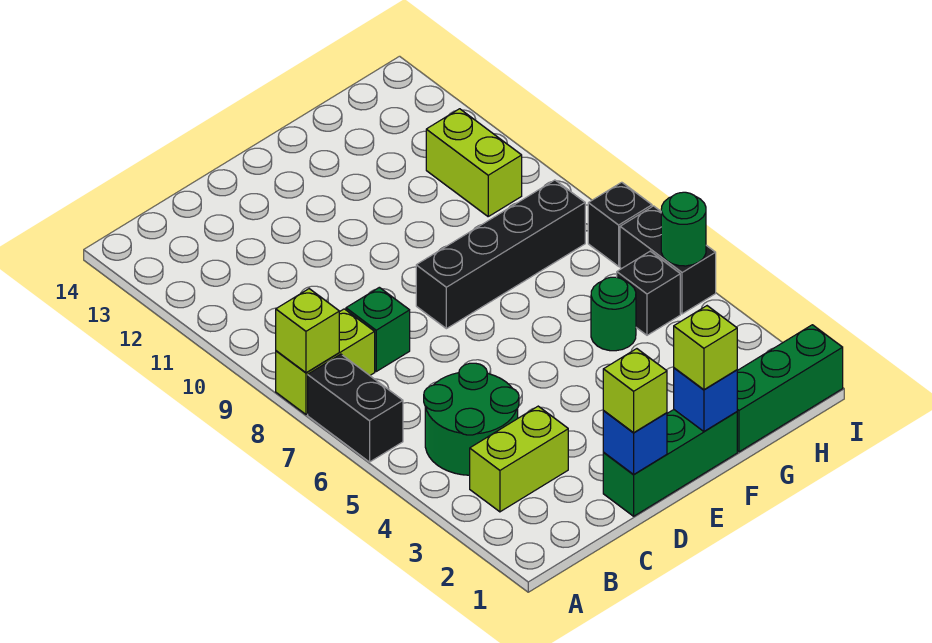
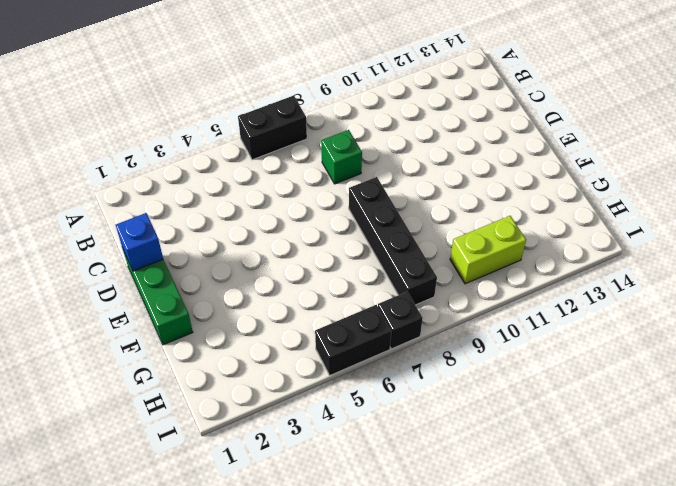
none -> lime brick A8:B8 level 1
none -> lime brick B3:C3 level 1
none -> green round brick B4:C5 level 1

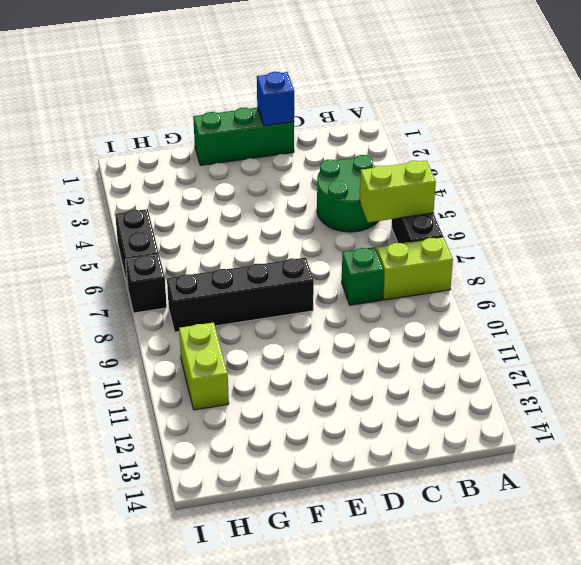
lime brick A6:B6 level 2 -> lime brick B3:C3 level 1
none -> green brick G1:I1 level 1
none -> green round brick G5 level 1
none -> black brick H5 level 1

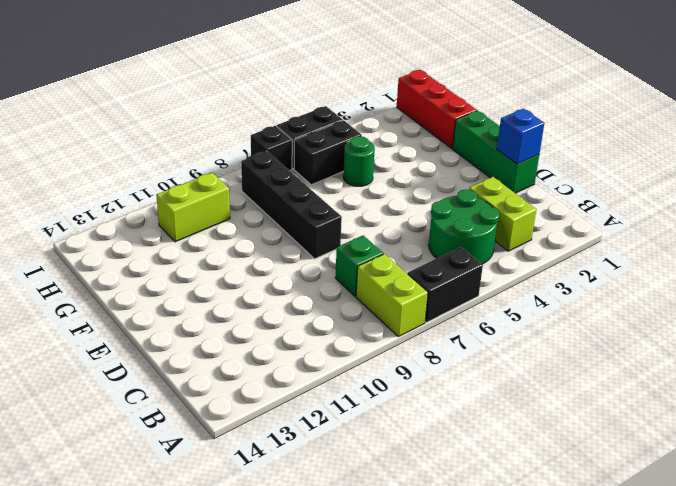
red brick G1:I1 level 1 -> green brick G1:I1 level 1
black brick H5:H6 level 1 -> black brick H5 level 1
none -> lime brick A8 level 2
none -> blue brick F1 level 2
none -> green round brick I5 level 2

